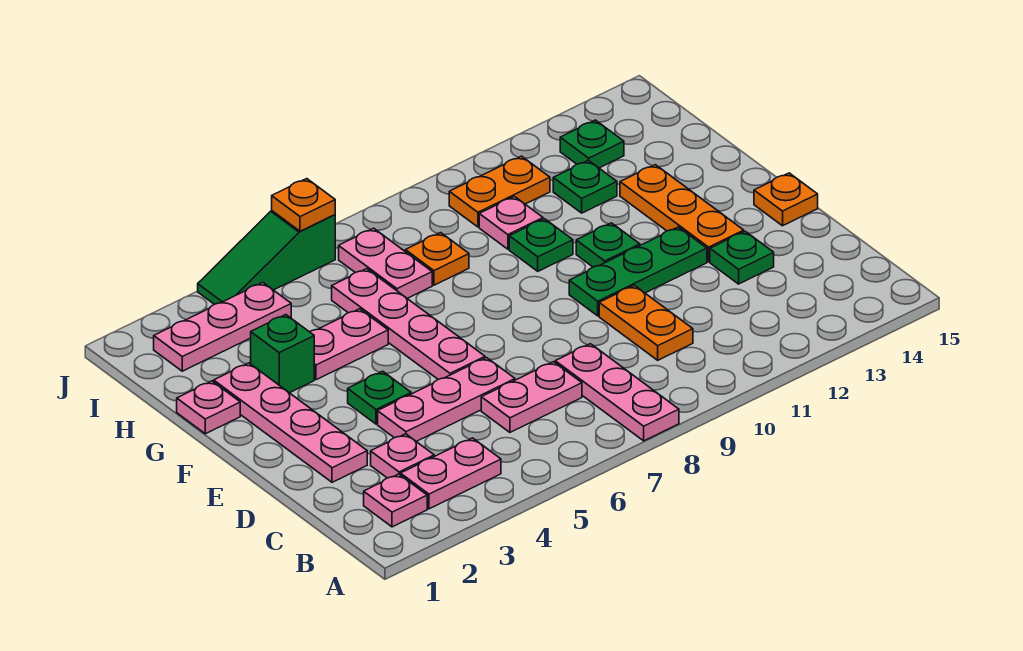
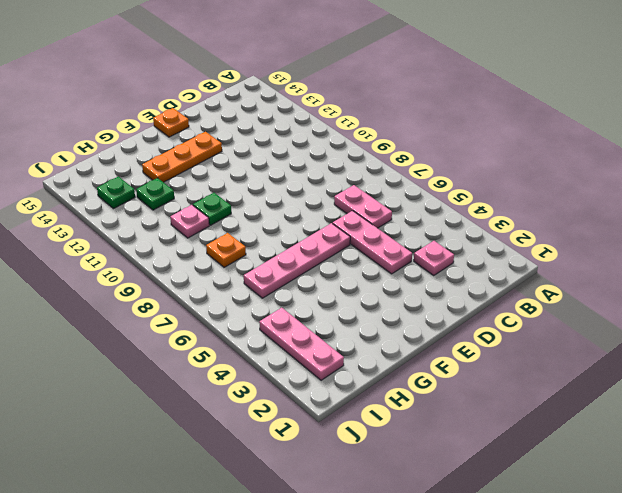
none -> pink plate A8:C8 level 1
none -> pink plate B2 level 1
none -> pink plate B3:B4 level 1

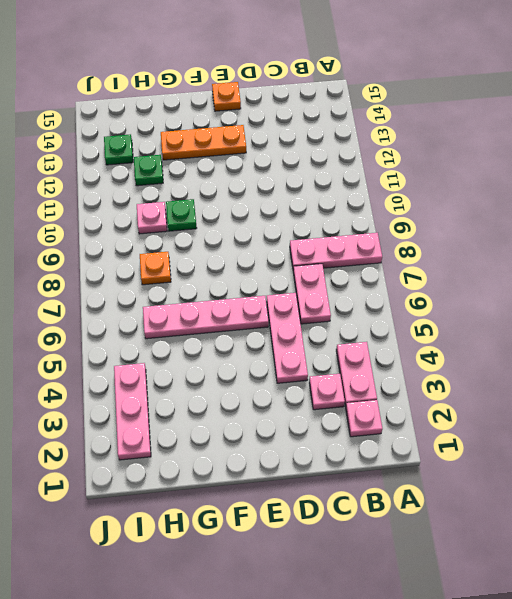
none -> orange plate C10:D10 level 1
none -> pink plate D2:G2 level 1
none -> green plate D13 level 1

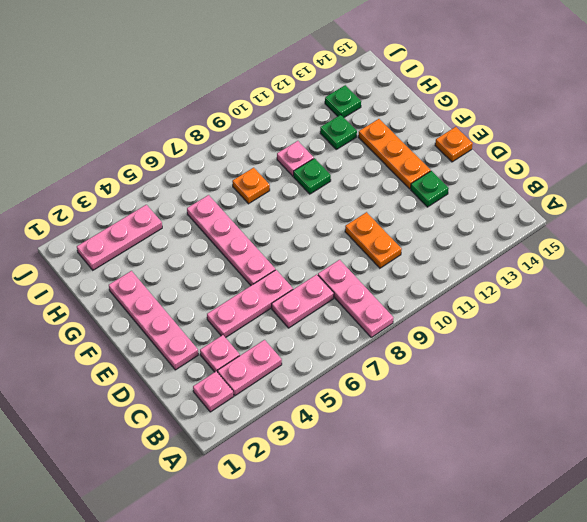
none -> green plate E4 level 1
none -> green plate E10:E12 level 1
none -> green plate F11 level 1

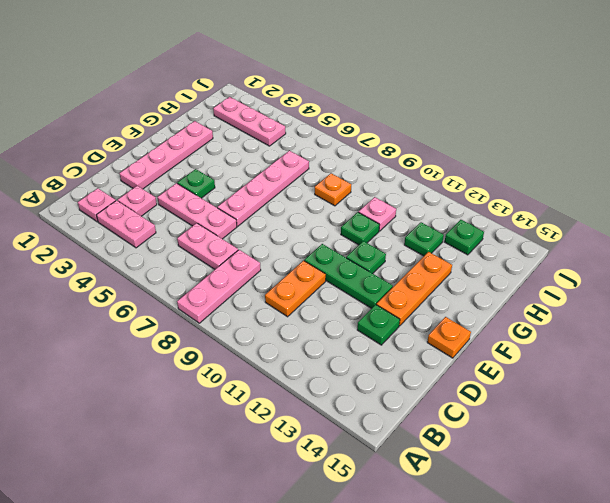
none -> pink plate G1 level 1
none -> green brick G3 level 1
none -> pink plate G4:G5 level 1

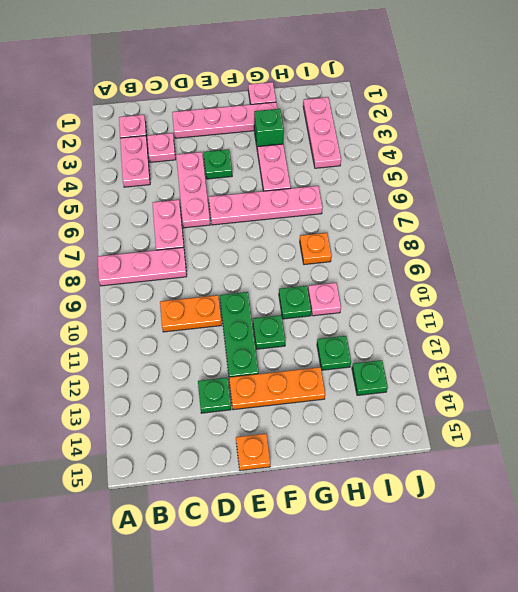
none -> pink plate H7:I7 level 1
none -> orange plate I10:I11 level 1
none -> green slope J4:J6 level 1 top 6

